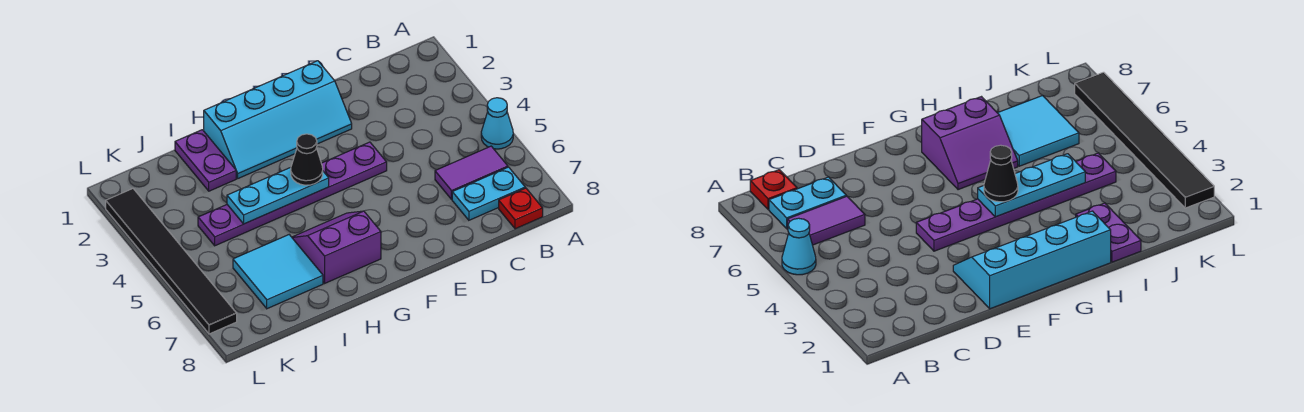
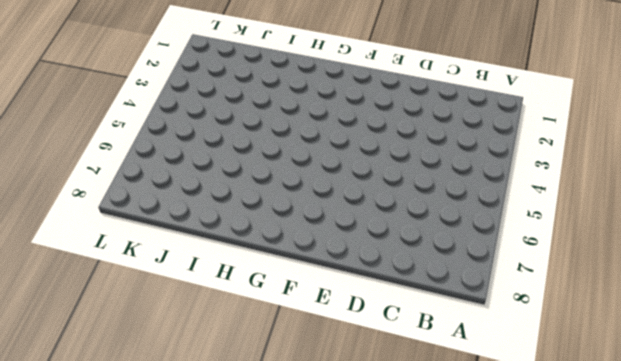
none -> cyan cone A5 level 1
none -> purple tile B6:C6 level 1
none -> cyan plate B7:C7 level 1

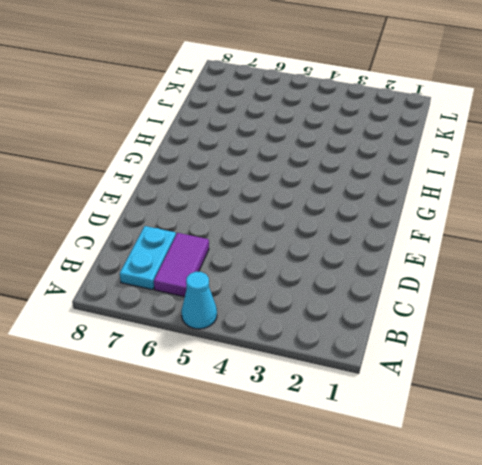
none -> red plate B8 level 1
none -> cyan slope E1:H2 level 1 top 1
none -> purple plate E4:J4 level 1

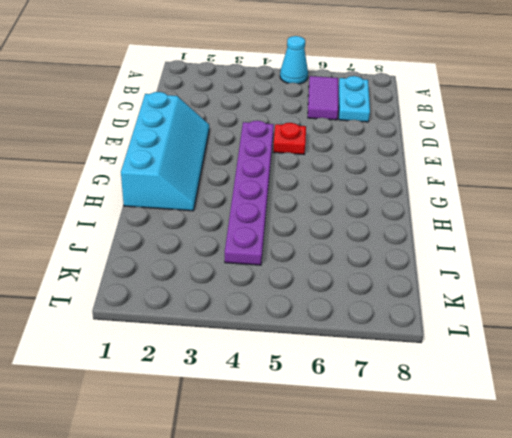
red plate E5 level 1 -> red plate B8 level 1
none -> purple slope G6:H7 level 1 top 7
none -> purple plate I1:I2 level 1
none -> cyan tile I6:J7 level 1

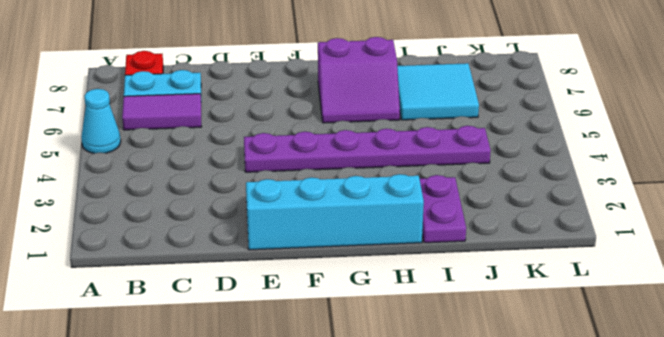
none -> black tile L2:L7 level 1
none -> cyan plate G4:I4 level 2
none -> black cone G4 level 3

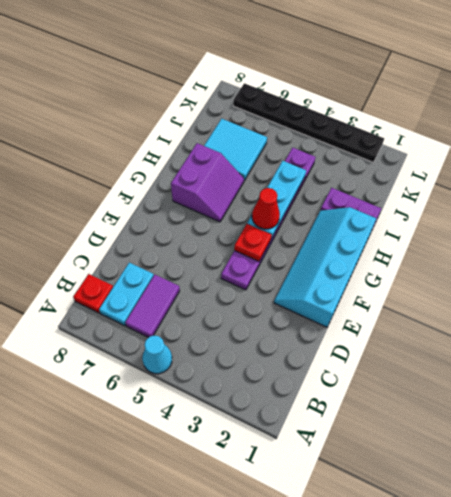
red plate F4 level 2 -> none
red cone G4 level 3 -> black cone G4 level 3
black plate L2:L7 level 1 -> black tile L2:L7 level 1

